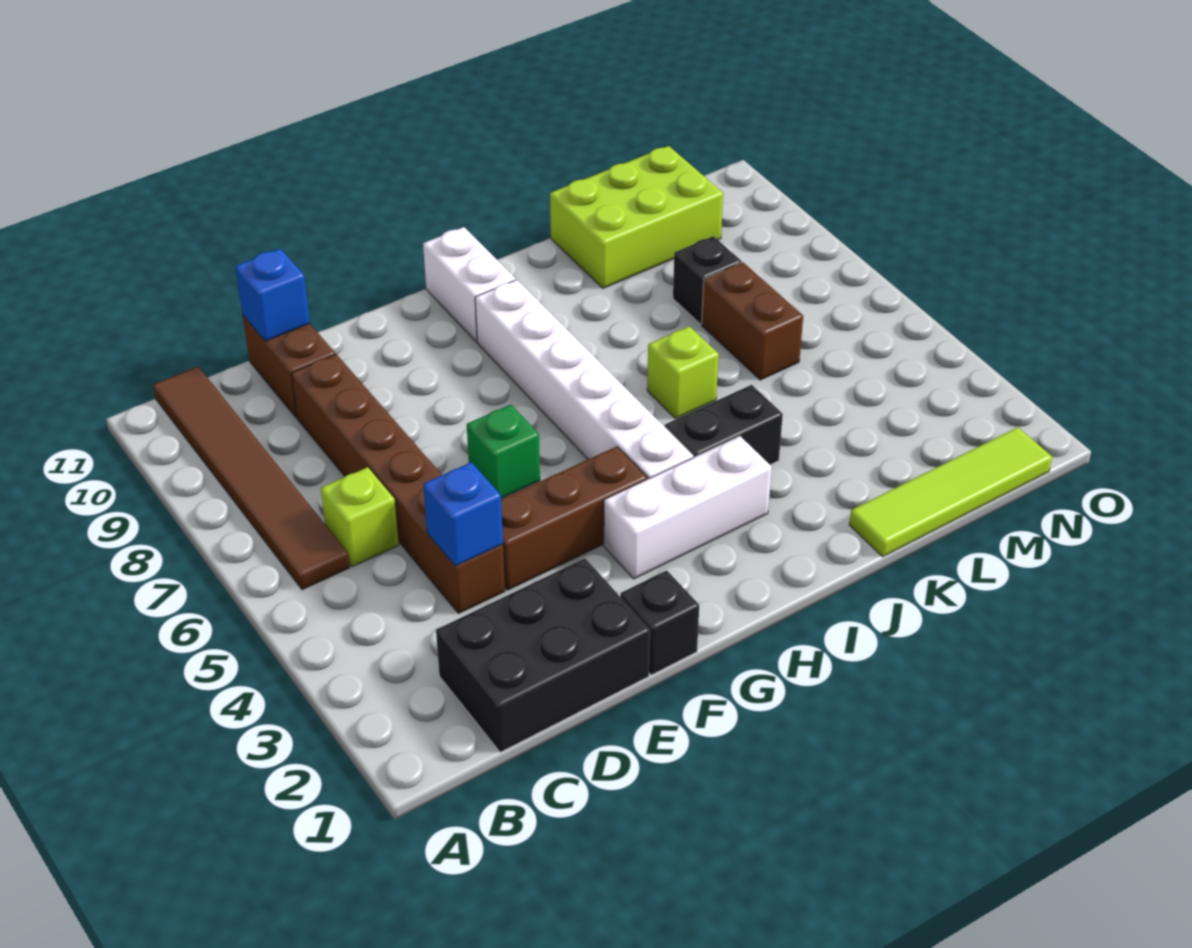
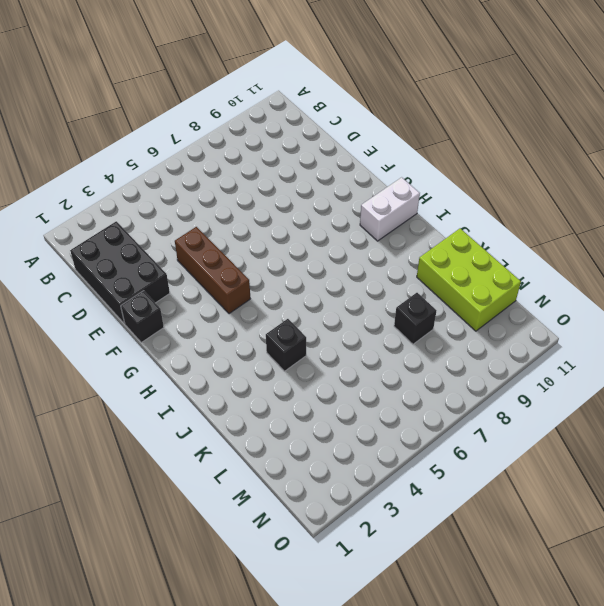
black brick J4 level 1 -> black brick I4:J4 level 1
none -> brown tile B6:B11 level 1
none -> lime brick C6 level 1
none -> brown brick D4:D9 level 1

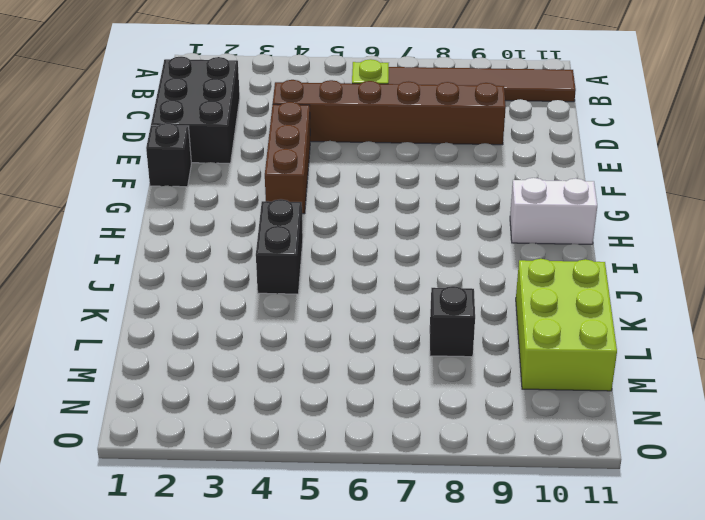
none -> brown brick D10:D11 level 1
none -> green brick F6 level 1
none -> white brick G3:I3 level 1

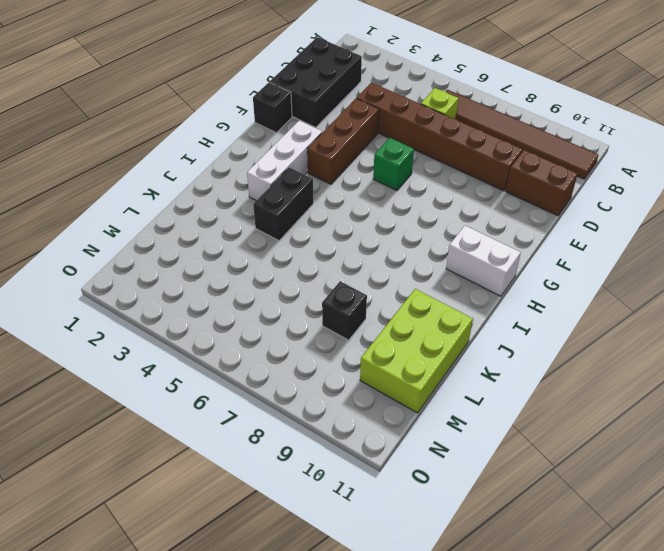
none -> white brick H4:H9 level 1
none -> lime brick J6 level 1
none -> lime tile K1:N1 level 1

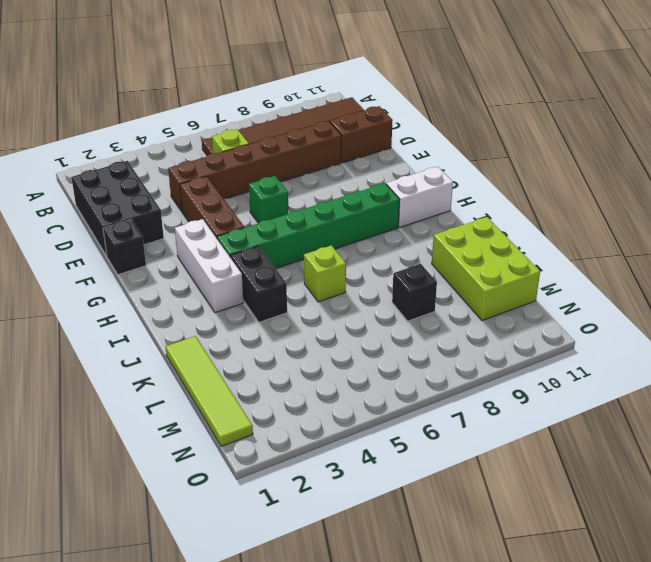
green brick H4:H9 level 1 -> white brick H4:H9 level 1
none -> brown brick L6:L7 level 1
none -> blue brick D4 level 2
none -> blue brick D11 level 2

